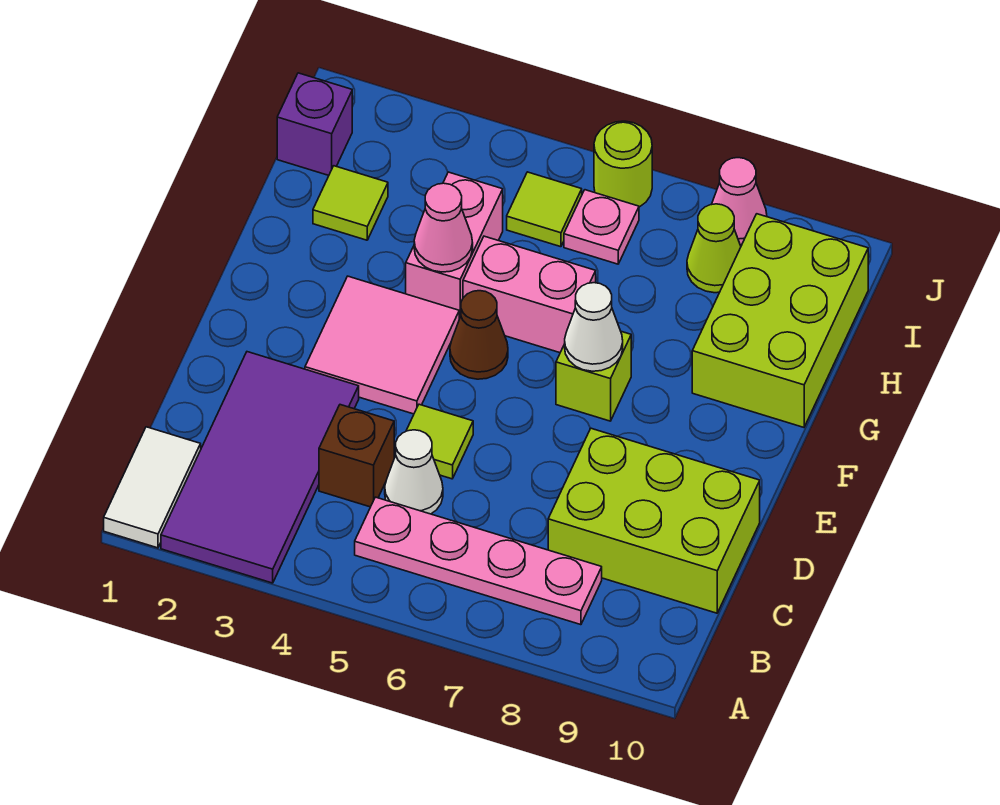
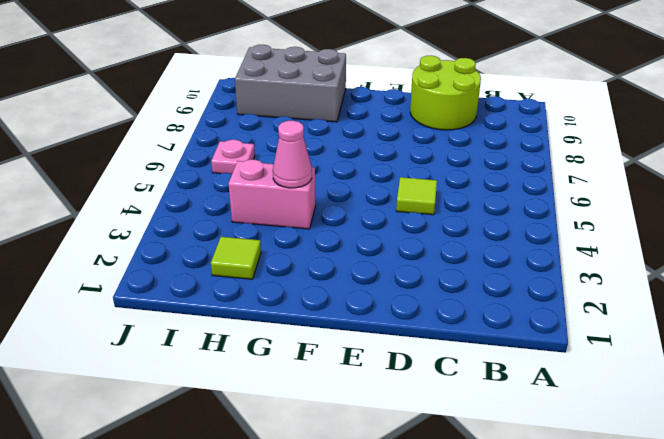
lime round brick C9:D10 level 1 -> lime brick C8:D10 level 1
grey brick G9:I10 level 1 -> lime brick G9:I10 level 1
none -> white tile A1:B1 level 1
none -> purple tile A2:D3 level 1
none -> pink plate B5:B8 level 1

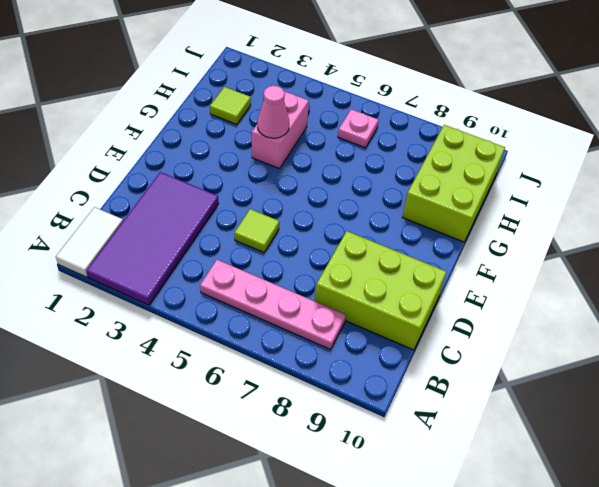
none -> brown brick C4 level 1
none -> white cone C5 level 1
none -> pink tile E3:F4 level 1

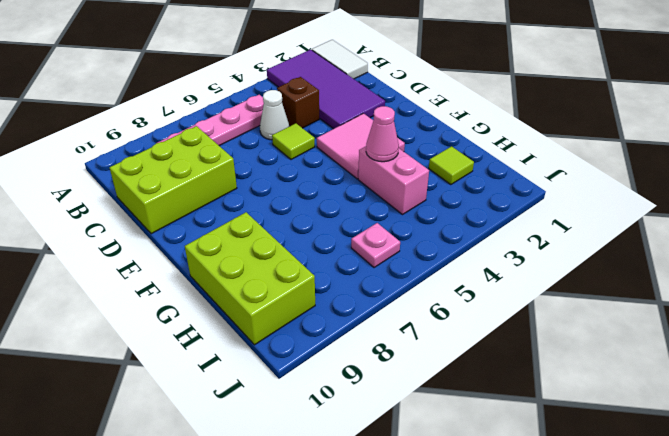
none -> brown cone F5 level 1
none -> lime brick F7 level 1
none -> pink brick G5:G6 level 1

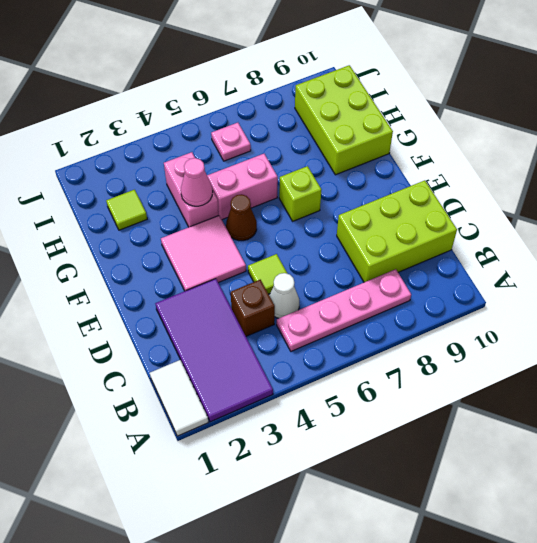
none -> purple brick I1 level 1
none -> lime tile I5 level 1
none -> lime cone I8 level 1

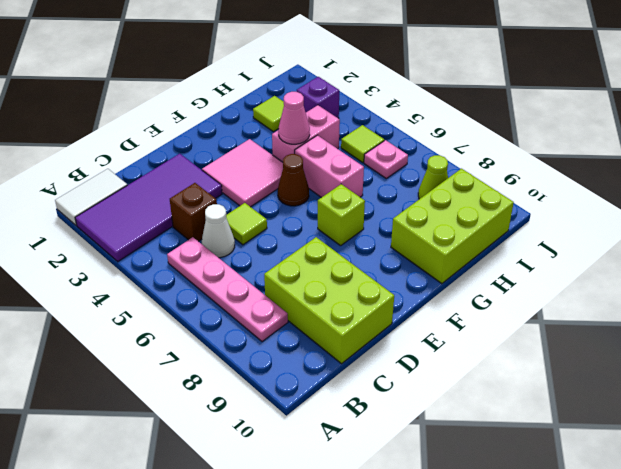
purple brick I3 level 1 -> purple brick I1 level 1
none -> lime round brick J6 level 1
none -> pink cone J8 level 1
none -> white cone F7 level 2

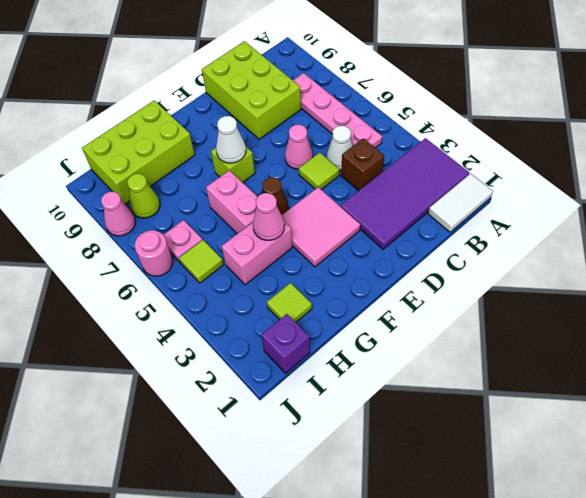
pink cone D6 level 1 -> none
pink round brick J6 level 1 -> lime round brick J6 level 1

